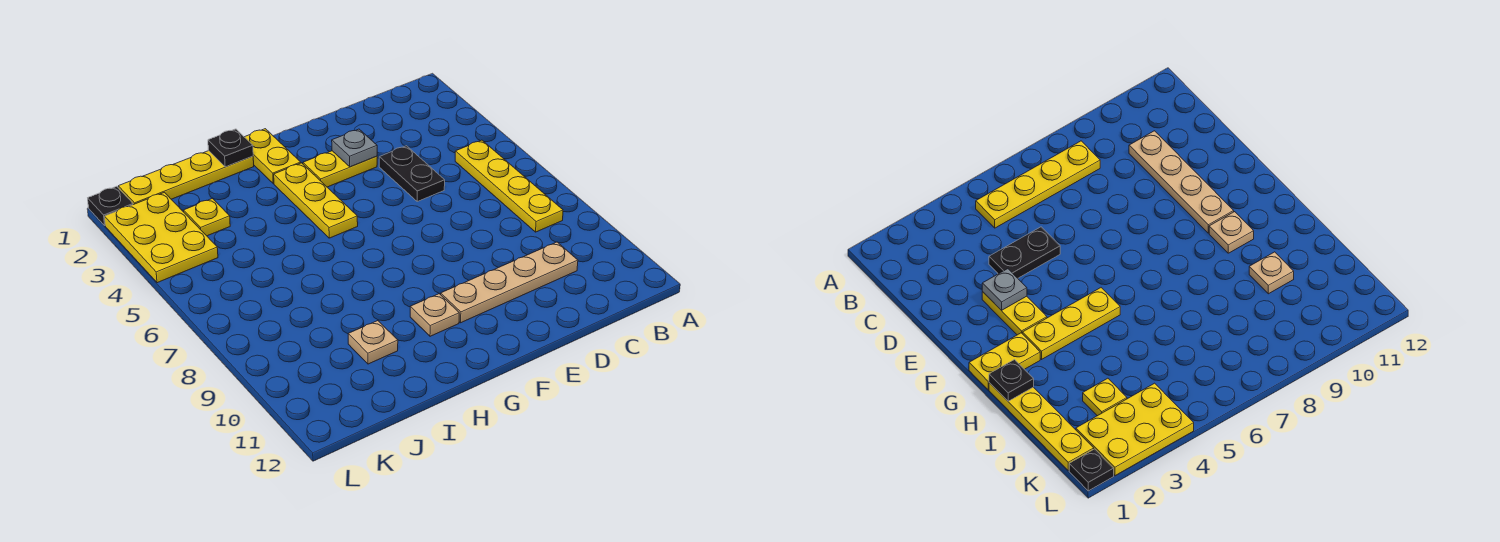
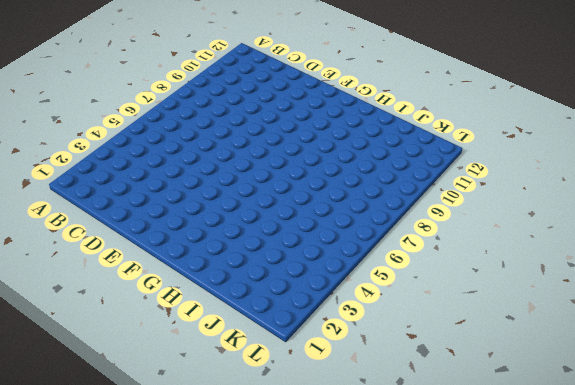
none -> yellow plate B5:B8 level 1
none -> tan plate C10:F10 level 1
none -> black plate D4:D5 level 1

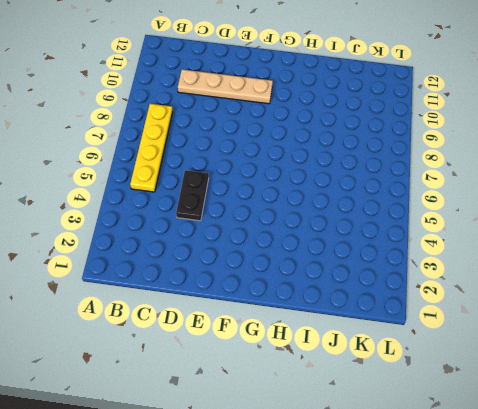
none -> yellow plate E3:F3 level 1
none -> yellow plate G1:G2 level 1
none -> yellow plate G3:G5 level 1

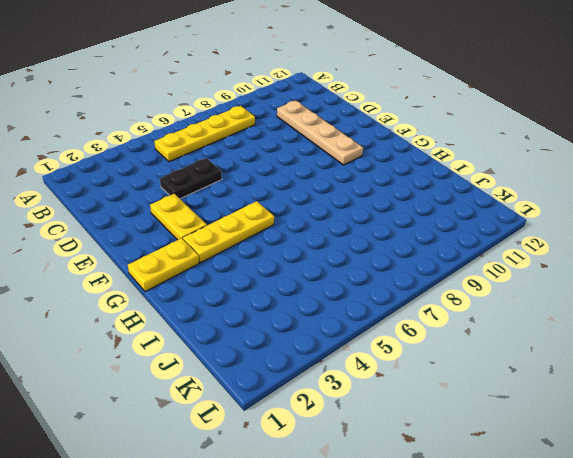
none -> tan plate G10 level 1
none -> yellow plate H1:K1 level 1
none -> tan plate I10 level 1

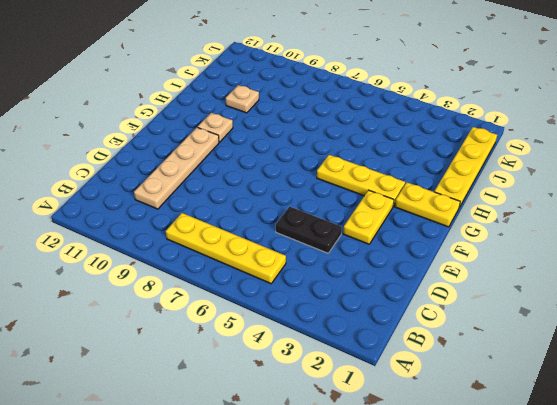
none -> yellow plate J3 level 1
none -> yellow plate K2:L4 level 1
none -> black plate L1 level 1

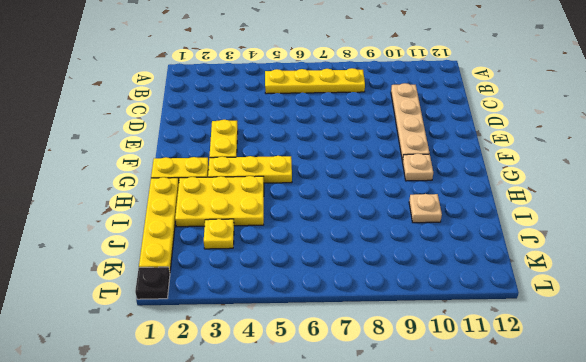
yellow plate H2:I4 level 1 -> yellow plate K2:L4 level 1
none -> black plate D4:D5 level 1
none -> grey plate E3 level 2
none -> black plate H1 level 2

